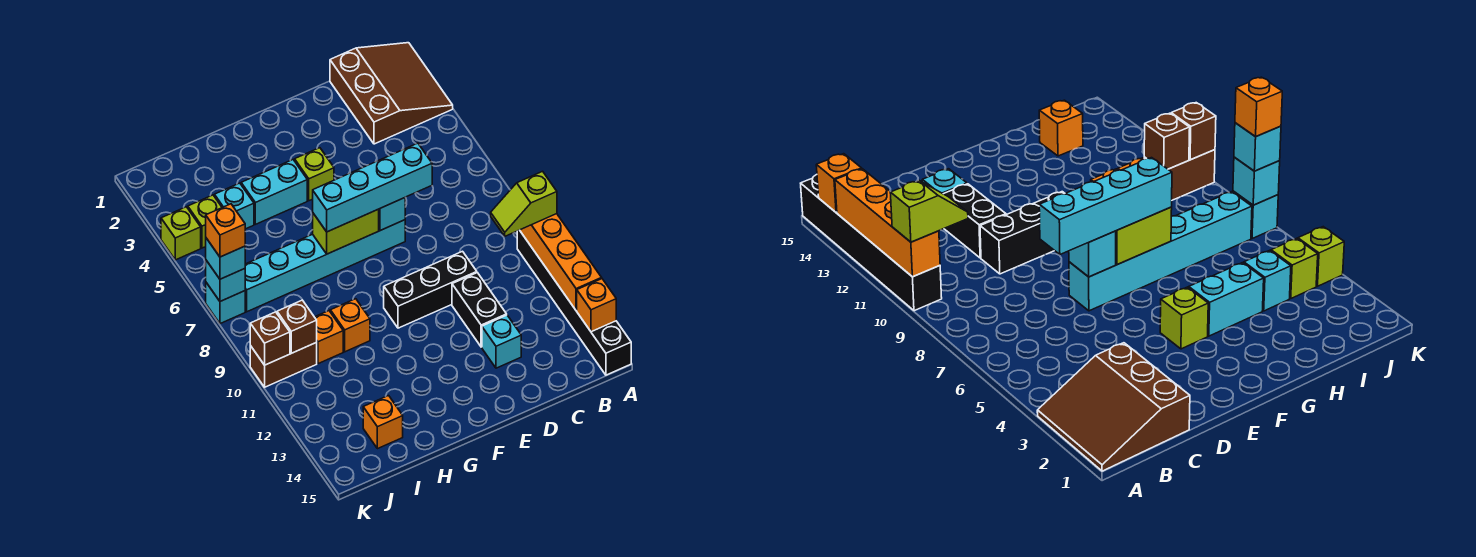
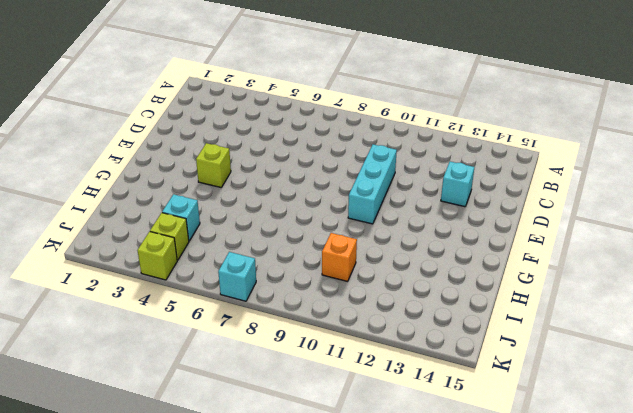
cyan brick D10:F10 level 1 -> black brick D10:F10 level 1
none -> brown slope A1:C3 level 1 top C
none -> black brick A10:A15 level 1
none -> black brick D11:D12 level 1

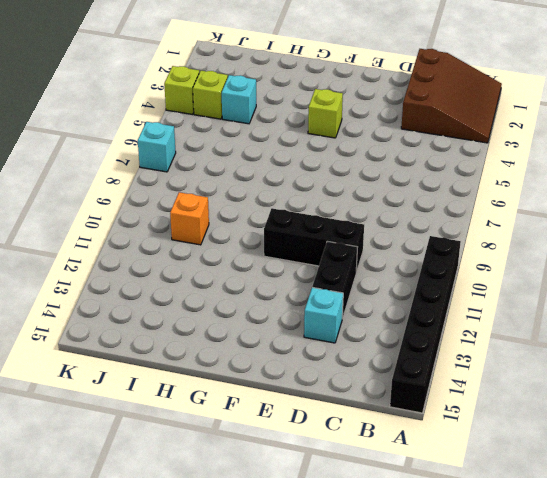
none -> cyan brick E7:J7 level 1
none -> cyan brick G4:H4 level 1
none -> orange brick H10 level 1

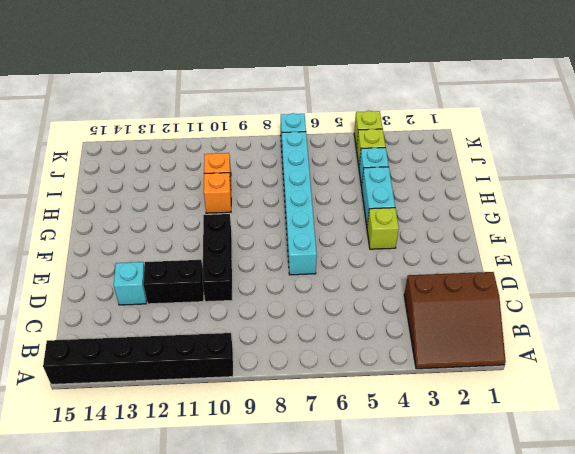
none -> orange brick I14 level 1
none -> brown brick J10:K10 level 1
none -> orange brick A10:A13 level 2

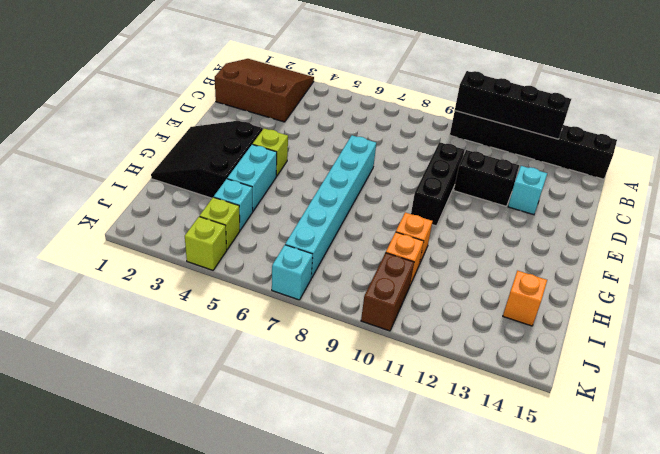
black brick A10:A13 level 2 -> orange brick A10:A13 level 2
black slope F1:H3 level 1 top 3 -> none
none -> orange brick A14 level 2
none -> cyan brick E7 level 2
none -> lime brick F7:G7 level 2

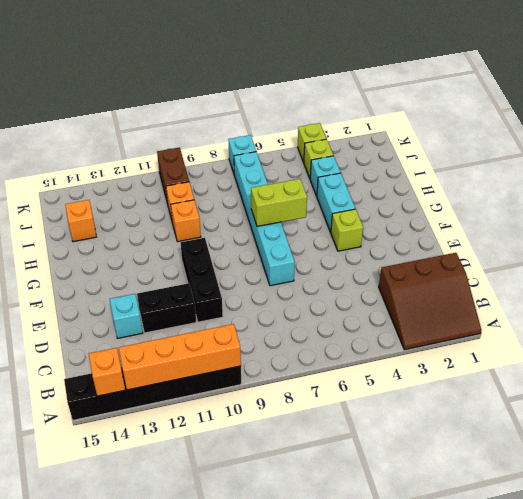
lime brick G6:G7 level 2 -> lime brick F7:G7 level 2
none -> cyan brick E7 level 2
none -> brown brick J10 level 2
none -> cyan brick K7 level 2

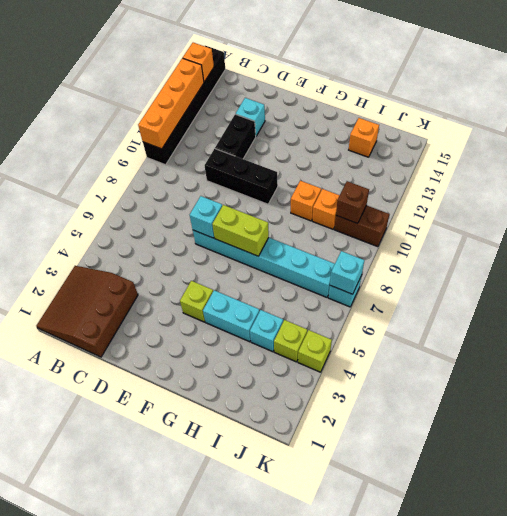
none -> brown brick K10 level 2
none -> lime slope A10:B10 level 3 top A
none -> cyan brick D7:G7 level 3

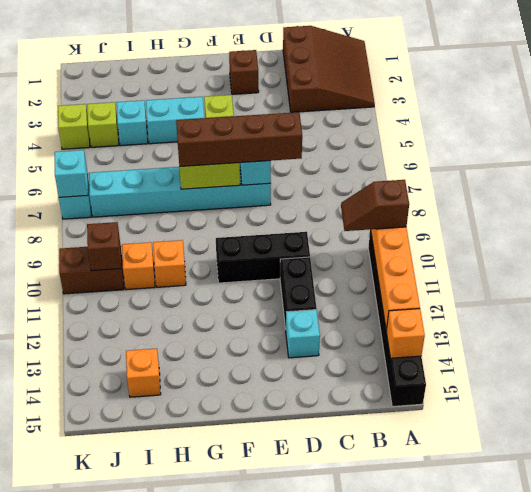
brown slope A10:B10 level 3 top A -> lime slope A10:B10 level 3 top A
brown brick D7:G7 level 3 -> cyan brick D7:G7 level 3
brown brick E2 level 1 -> brown brick K10 level 2
none -> cyan brick K7 level 3
none -> orange brick K7 level 4

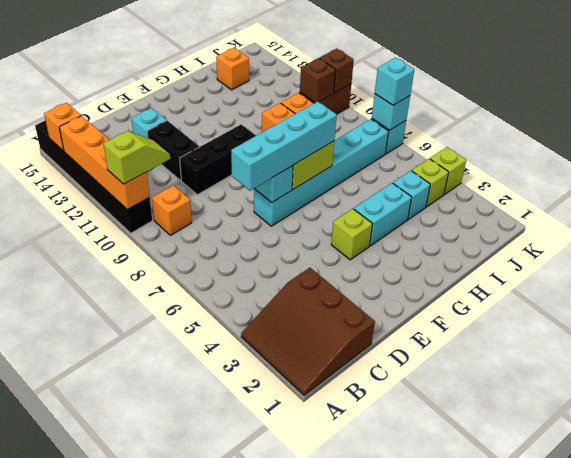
orange brick B9 level 1 -> orange brick K7 level 4

